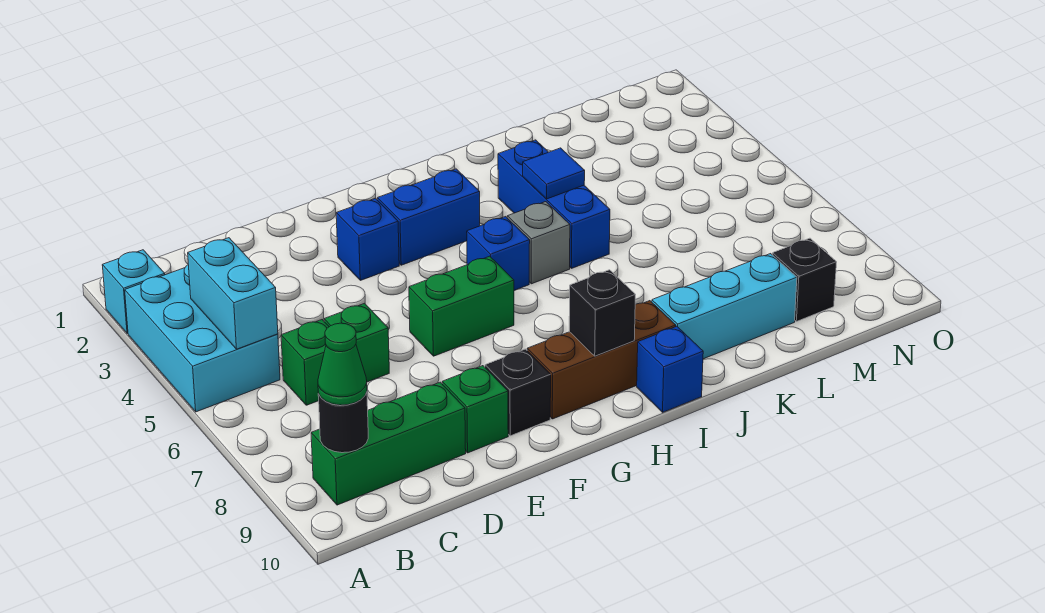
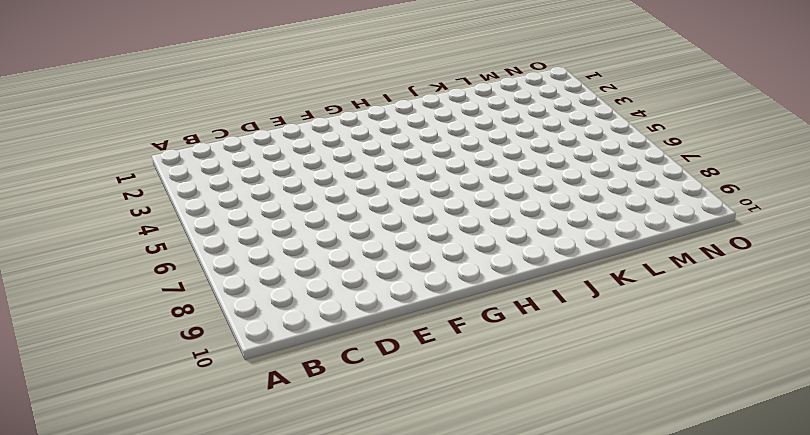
none -> cyan brick A2 level 1
none -> cyan brick A3:B5 level 1
none -> green brick B9:D9 level 1

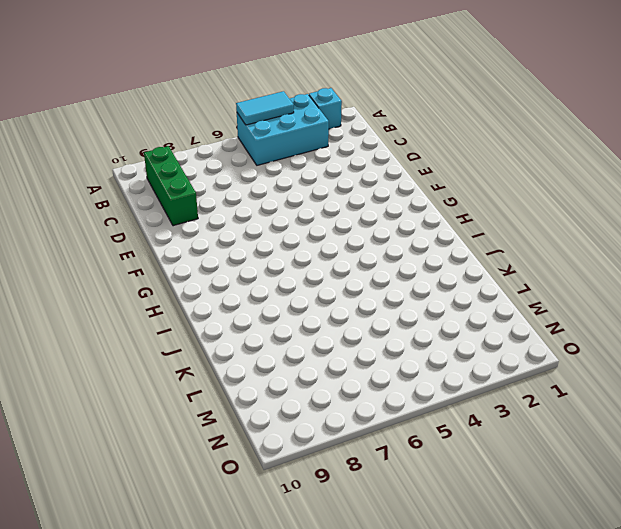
cyan tile A4:A5 level 2 -> none
none -> green brick C6 level 1
none -> green brick D6 level 1
none -> green brick E9 level 1

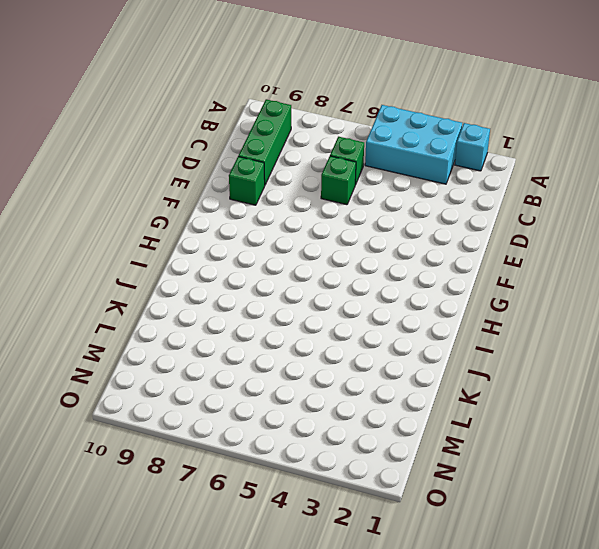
none -> blue brick F3 level 1
none -> green brick F6:G6 level 1
none -> black brick F9 level 1

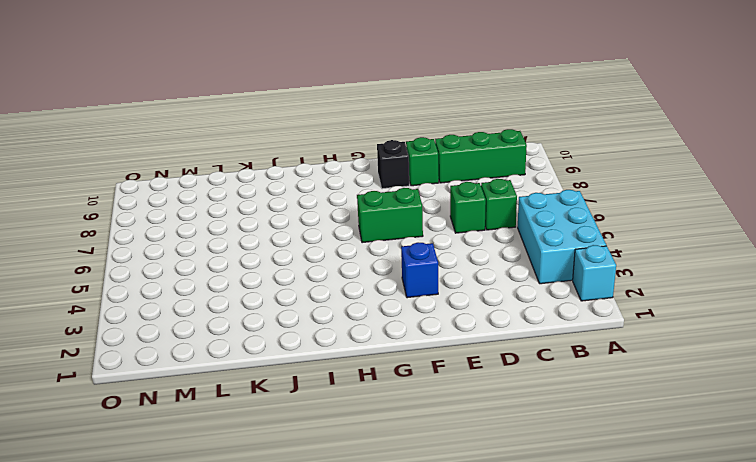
none -> blue brick G3:H3 level 1
none -> brown brick G9:I9 level 1
none -> blue brick H5 level 1

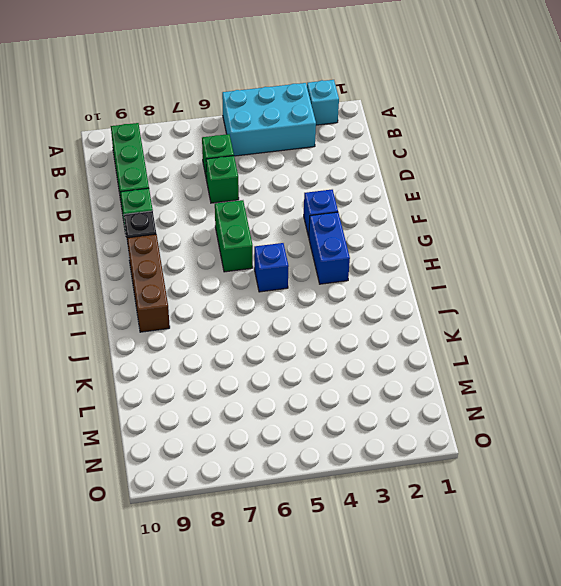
none -> grey brick I5 level 1
none -> blue brick I10 level 1
none -> blue brick J3:J5 level 1

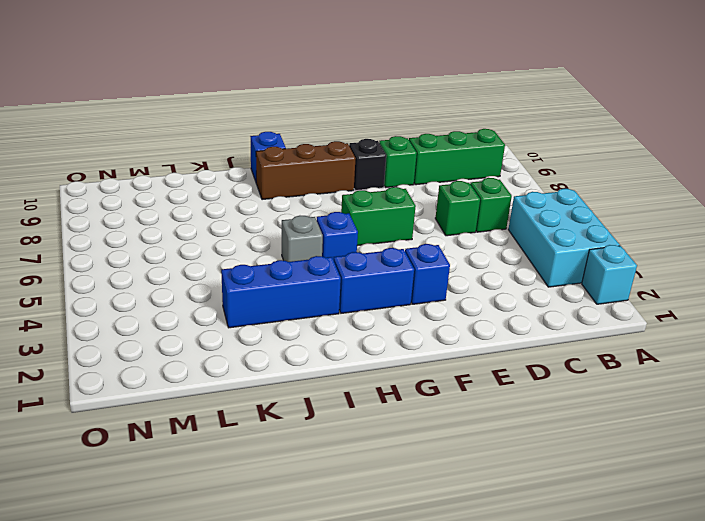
blue brick I3:K3 level 1 -> blue brick J3:J5 level 1
none -> cyan brick J9:L9 level 1
none -> black brick M9 level 1
none -> cyan brick B4:B5 level 2

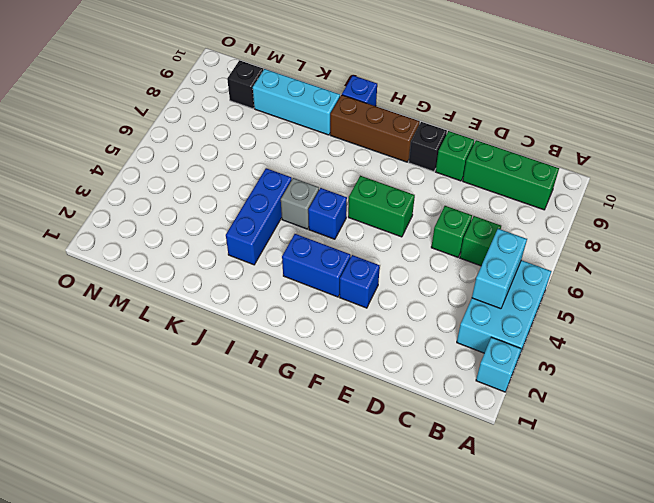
none -> black round brick B9 level 2
none -> black brick H9 level 2
none -> blue tile J4 level 2

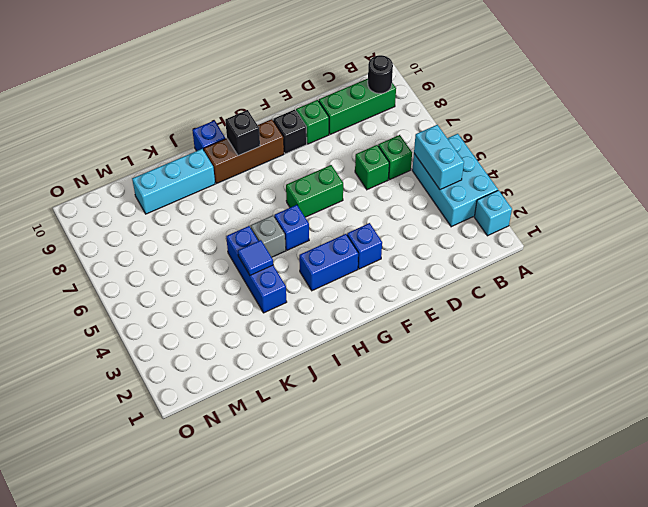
none -> black brick M9 level 1
none -> green cone B9 level 3

